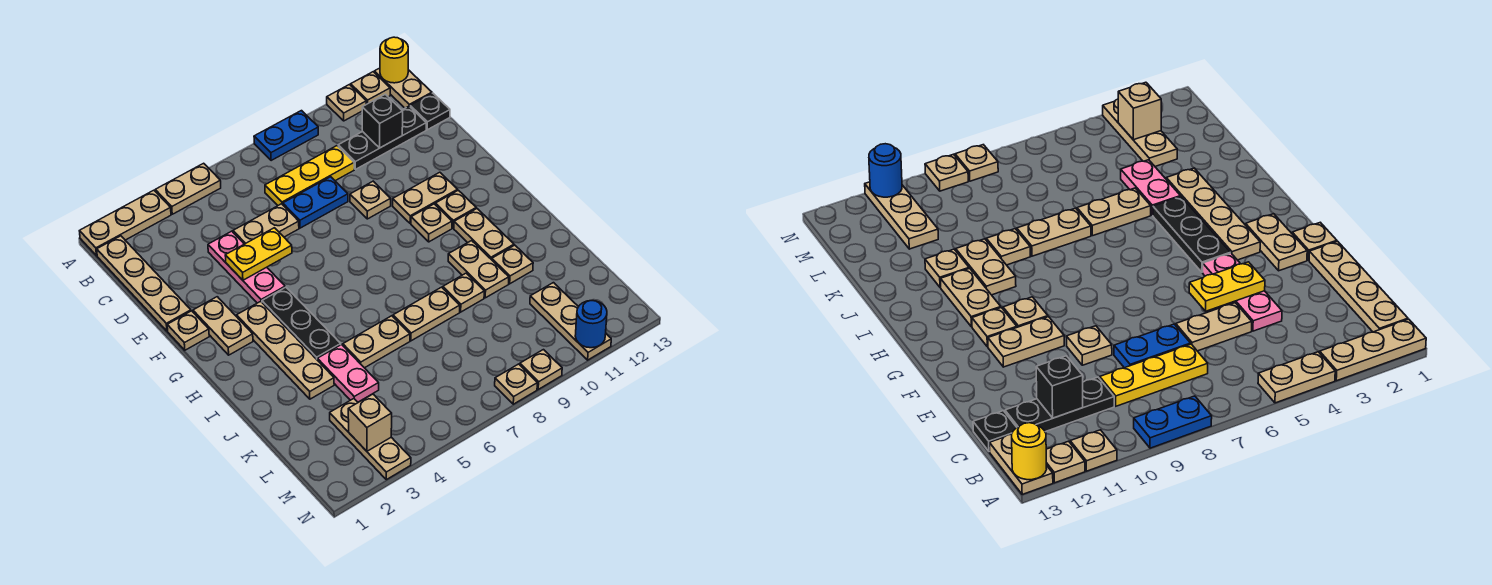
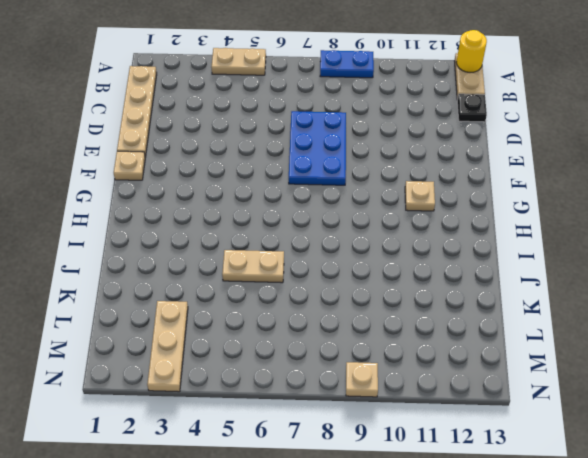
blue plate D7:F8 level 1 -> blue plate D7:D8 level 1
none -> tan plate A1:A3 level 1
none -> tan plate A11 level 1
none -> tan plate A12 level 1
none -> yellow plate C7:C9 level 1

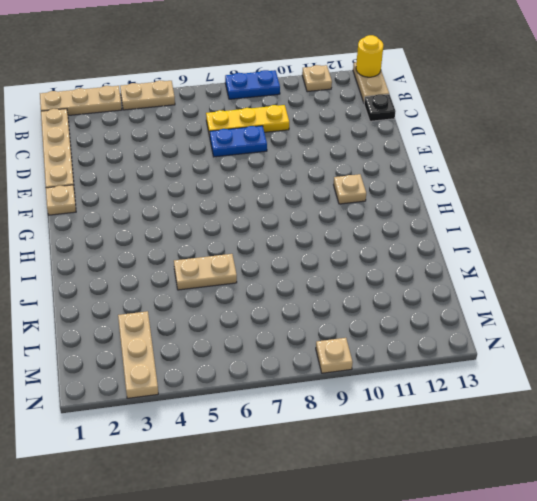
none -> tan plate A12 level 1
none -> black plate C10:C12 level 1
none -> pink plate D4:F4 level 1
none -> tan plate D5:D6 level 1

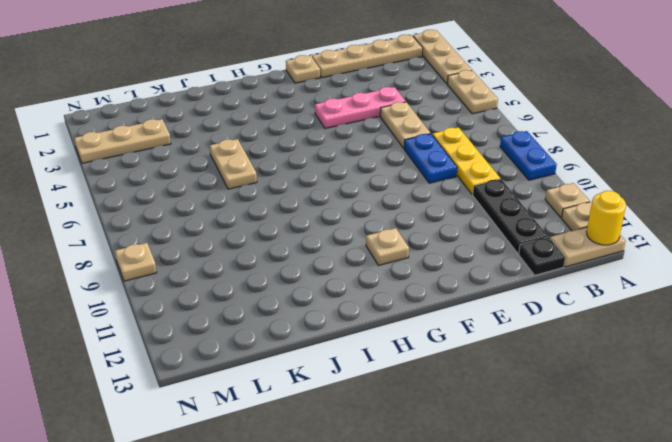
none -> tan plate E9 level 1
none -> tan plate F2:G2 level 1
none -> tan plate F10:F11 level 1
none -> tan plate G3:J3 level 1

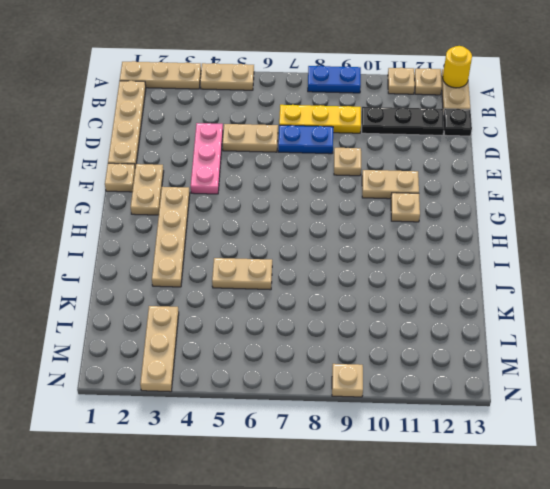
none -> black plate G4:I4 level 1
none -> tan plate G10 level 1
none -> tan plate H11:I11 level 1
none -> tan plate I10:J10 level 1

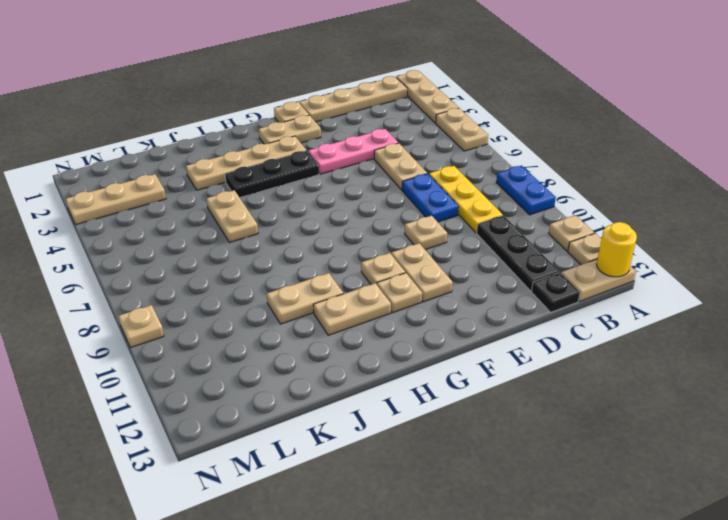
none -> pink plate J4:K4 level 1
none -> tan plate J7:J8 level 1
none -> tan plate J9 level 1
none -> tan plate J11 level 1

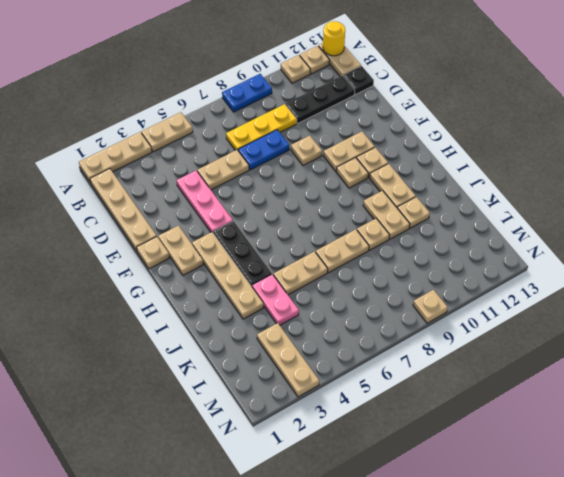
none -> tan plate L11:N11 level 1
none -> tan plate N8 level 1
none -> black brick C11 level 2
none -> yellow plate E4:E5 level 2

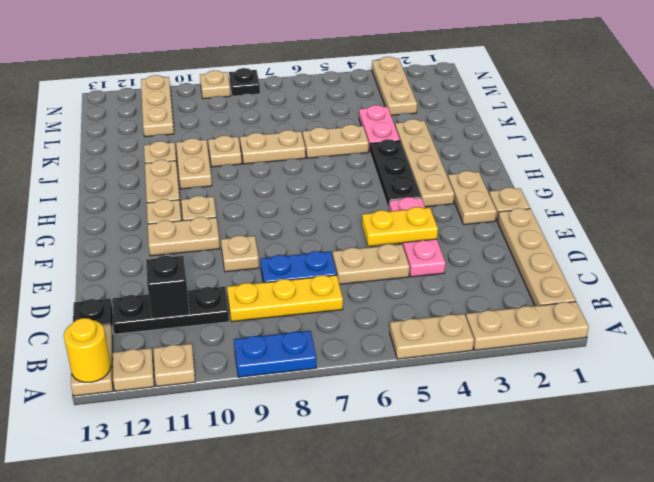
black plate N8 level 1 -> tan plate N8 level 1
none -> tan brick M3 level 2
none -> blue round brick N11 level 2

